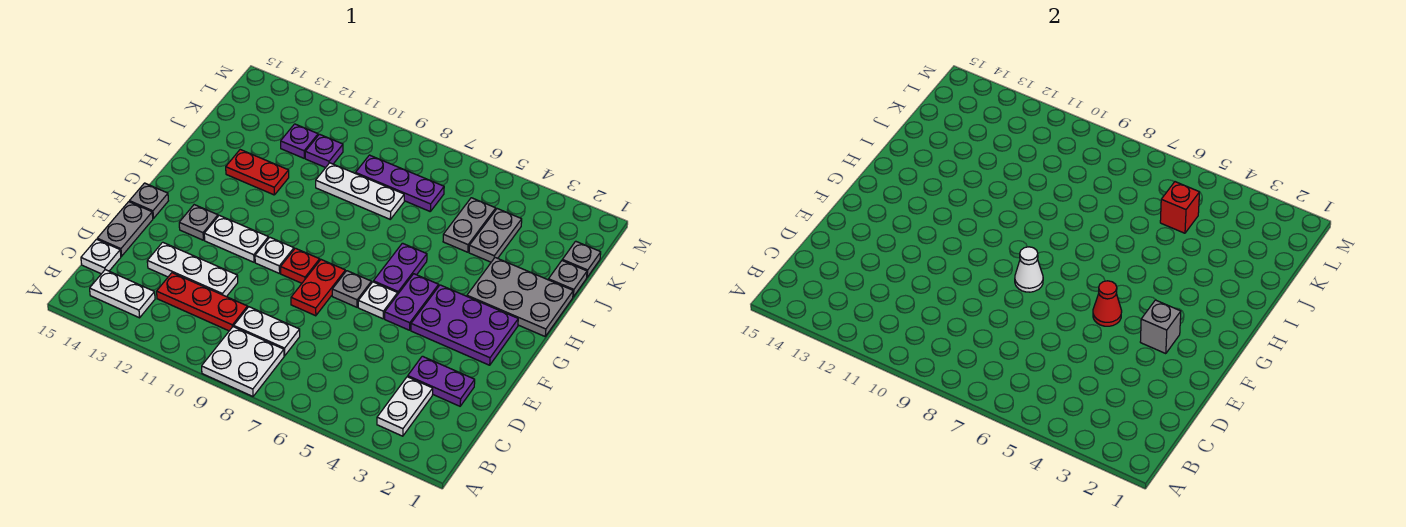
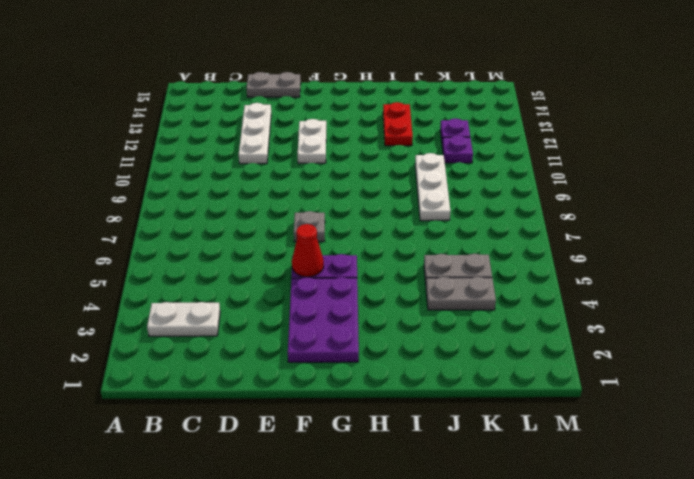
none -> white plate A8:B9 level 1
none -> white plate B13:B14 level 1
none -> white plate C8:C9 level 1
none -> red plate C10:C12 level 1

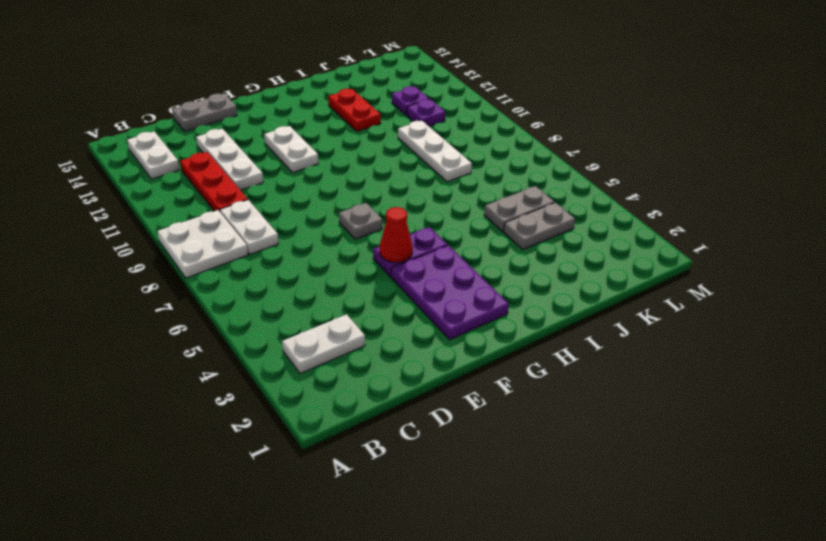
none -> white plate C15 level 1
none -> purple plate D2:D3 level 1
none -> red plate E8:F8 level 1
none -> white plate F6 level 1

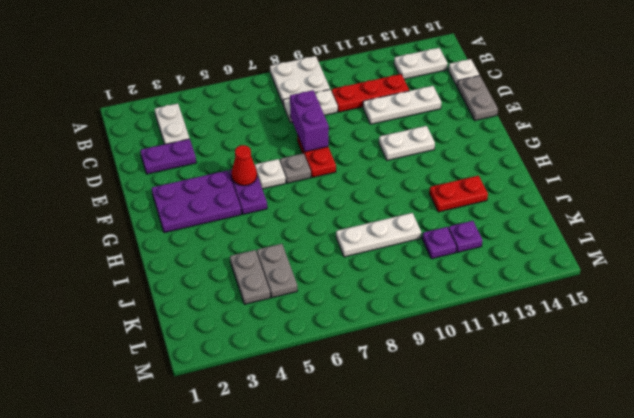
purple brick D8:E8 level 2 -> none
none -> red plate F9 level 1
none -> white plate F10 level 1
none -> grey plate F13 level 1
none -> grey plate F15 level 1

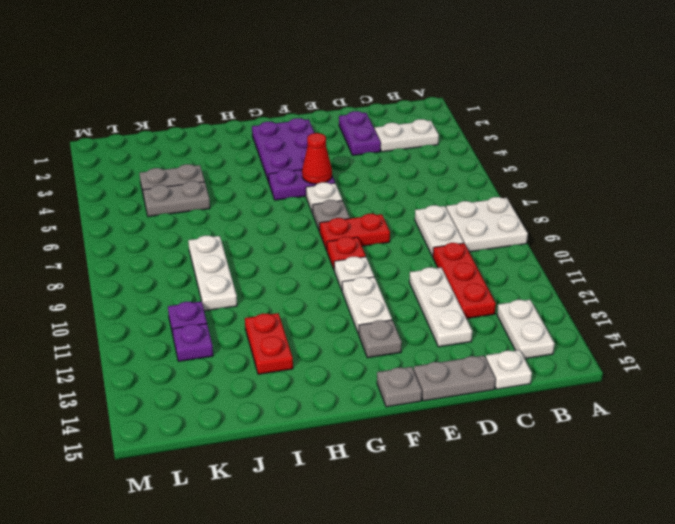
none -> purple plate G6:H6 level 1
none -> grey plate H1:I3 level 1
none -> grey plate J1 level 1
none -> grey plate K1 level 1

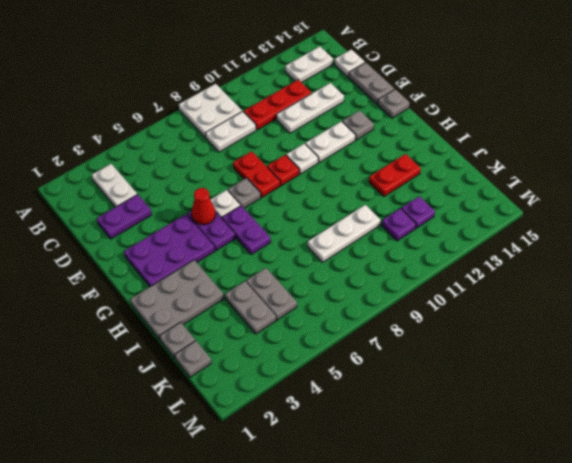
none -> purple plate K7:K9 level 1
none -> grey brick F3 level 2
none -> white cone F8 level 2
none -> red brick K5 level 2

